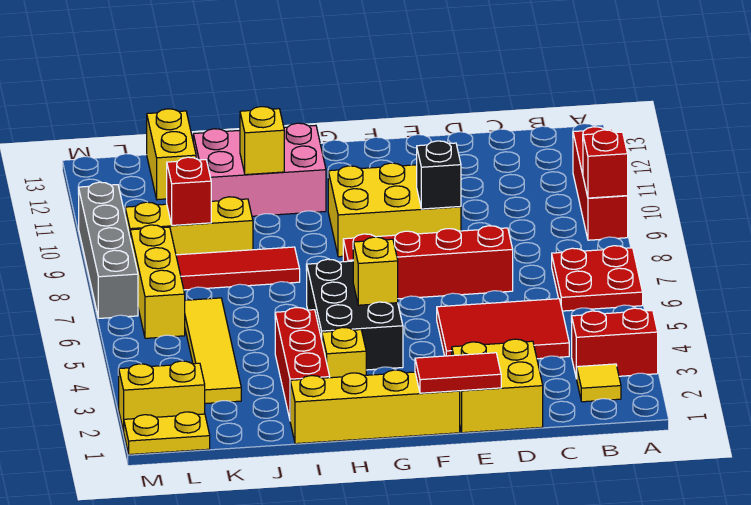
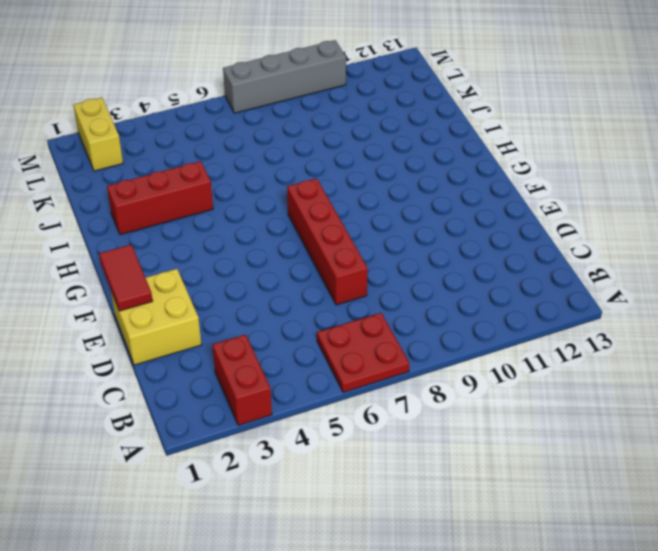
none -> red brick A9:A11 level 1
none -> yellow tile B2 level 1
none -> red tile C4:E5 level 1

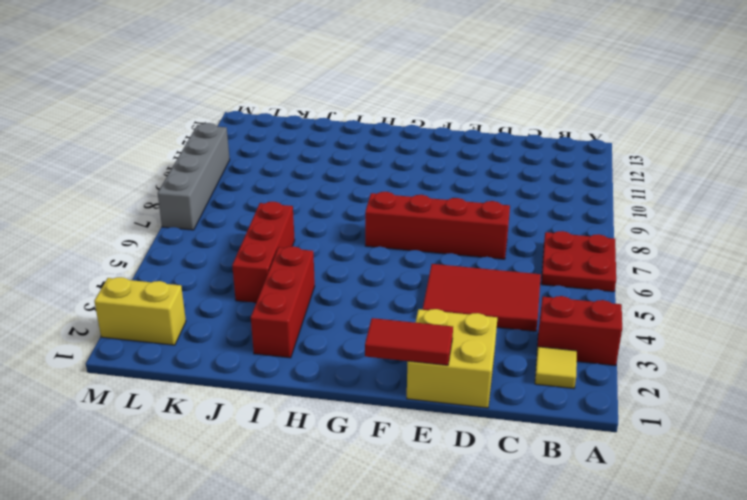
red brick J4:J6 level 1 -> red brick A9:A11 level 1
none -> yellow brick E9:G10 level 1
none -> yellow brick F1:I1 level 1
none -> black brick G4:H6 level 1

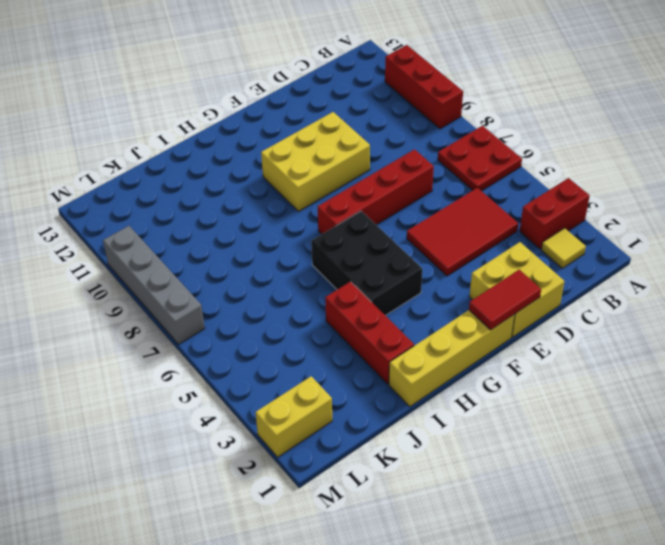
none -> yellow brick H3 level 1
none -> pink brick H11:J12 level 1
none -> red tile I8:K8 level 1

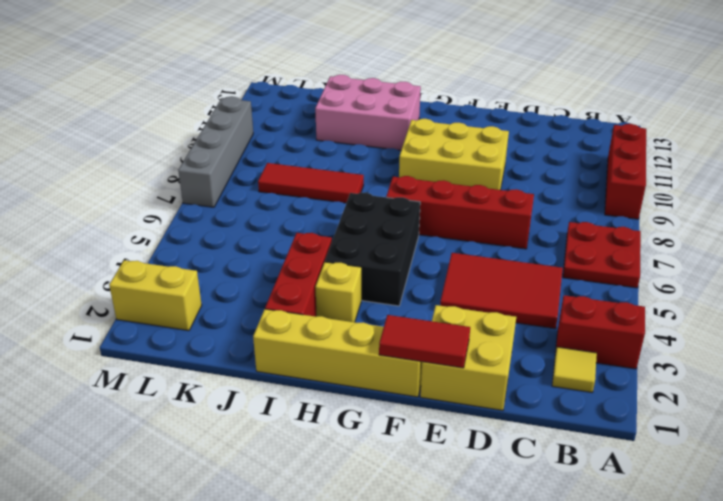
none -> yellow brick J9:L9 level 1
none -> yellow tile K3:K6 level 1
none -> yellow brick K12:K13 level 1

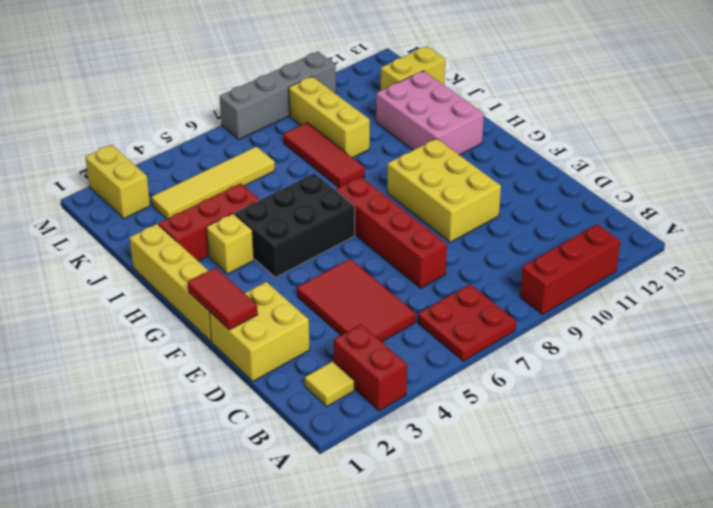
none -> yellow plate L1:M1 level 1
none -> yellow brick L6:L8 level 1
none -> red brick A9 level 2

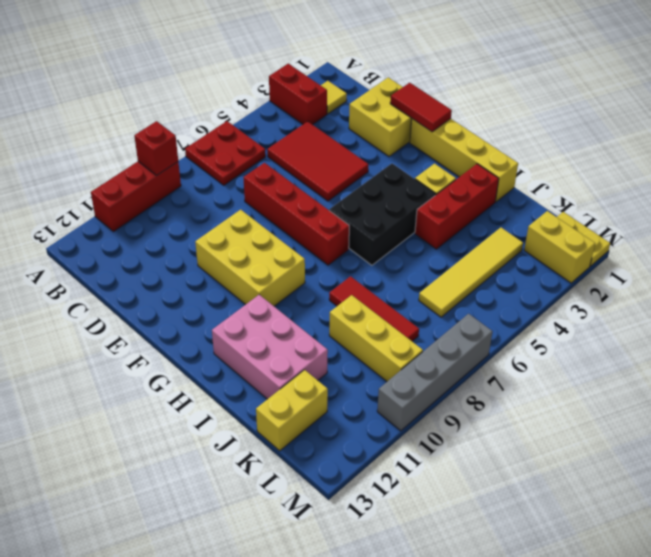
none -> yellow brick L6:L8 level 1
none -> black brick E9 level 2
none -> yellow brick G5 level 2

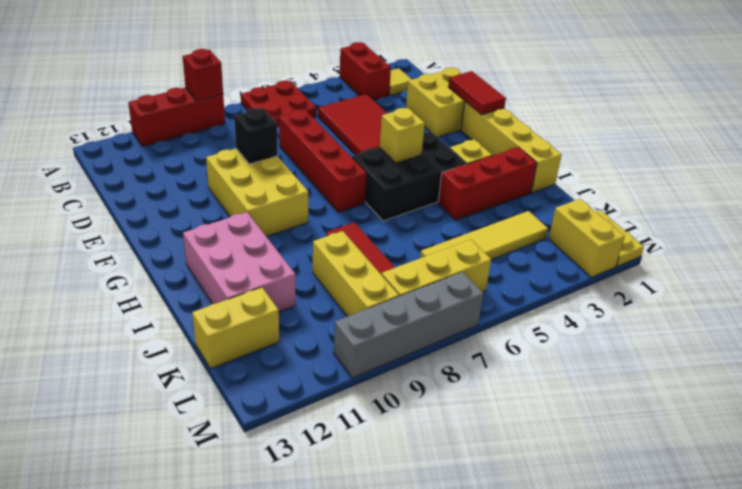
none -> yellow brick I11 level 2
none -> red brick K9 level 2

